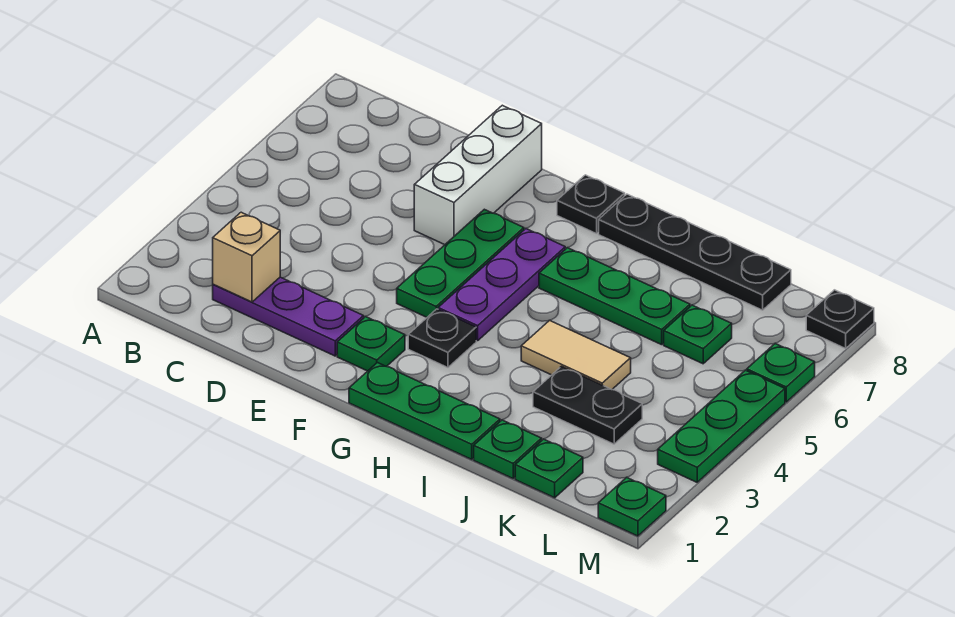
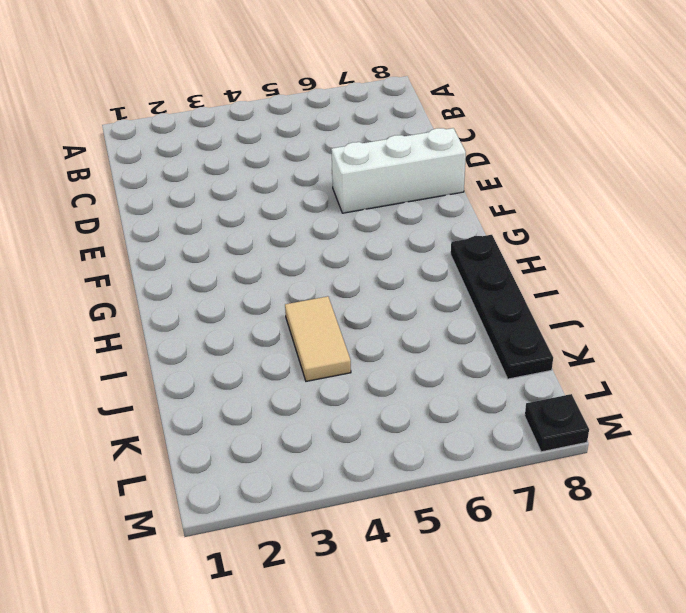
none -> purple plate C2:E2 level 1
none -> green plate F2 level 1
none -> green plate F4:F6 level 1

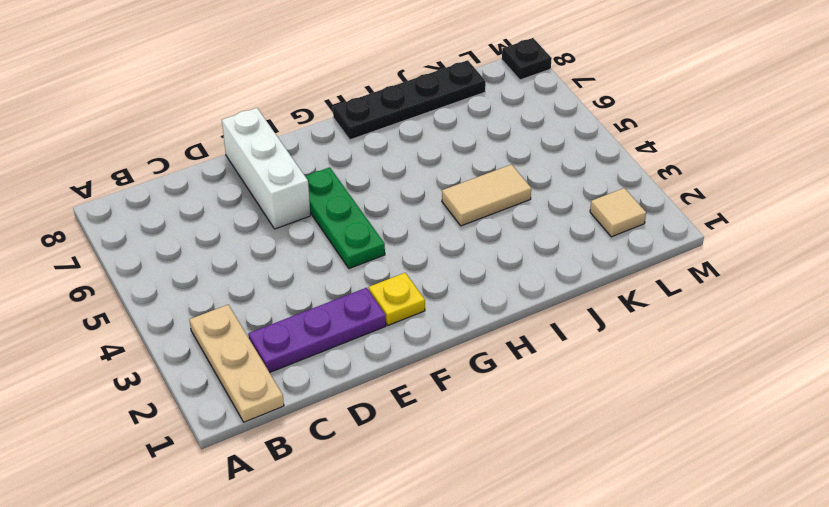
tan plate B1:B3 level 1 -> none
yellow plate F2 level 1 -> green plate F2 level 1
tan tile L2 level 1 -> none
none -> green plate G1:I1 level 1
none -> black plate G3 level 1
none -> purple plate G4:G6 level 1

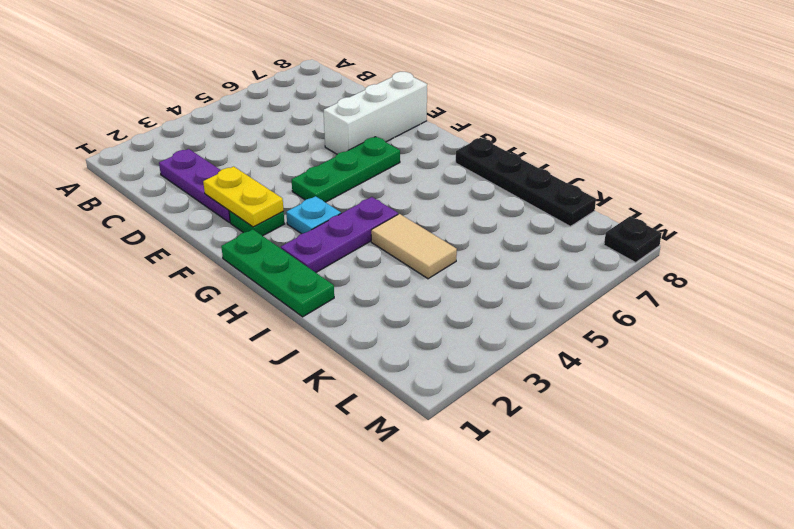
yellow plate E2:F2 level 2 -> none
cyan plate G3 level 1 -> black plate G3 level 1
purple plate H2:H4 level 1 -> purple plate G4:G6 level 1
none -> black plate G8 level 1
none -> green plate H6:J6 level 1
none -> green plate J1 level 1

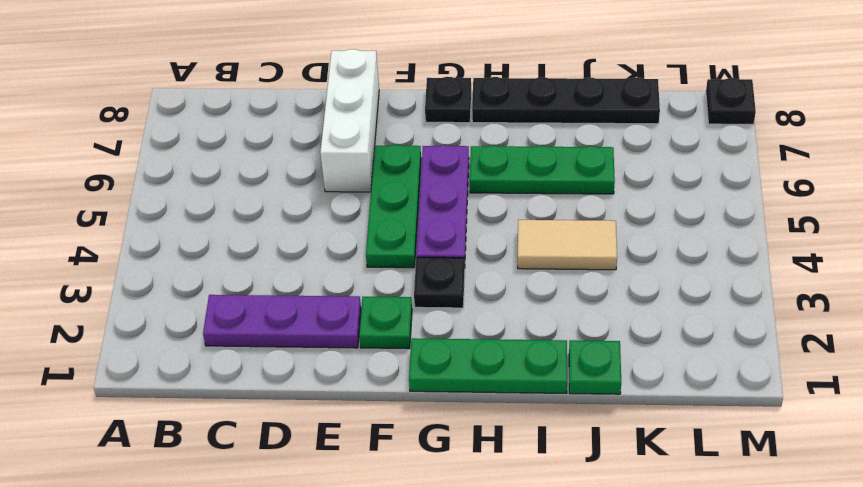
none -> black plate J3:K3 level 1
none -> green plate K1 level 1
none -> green plate K6 level 1

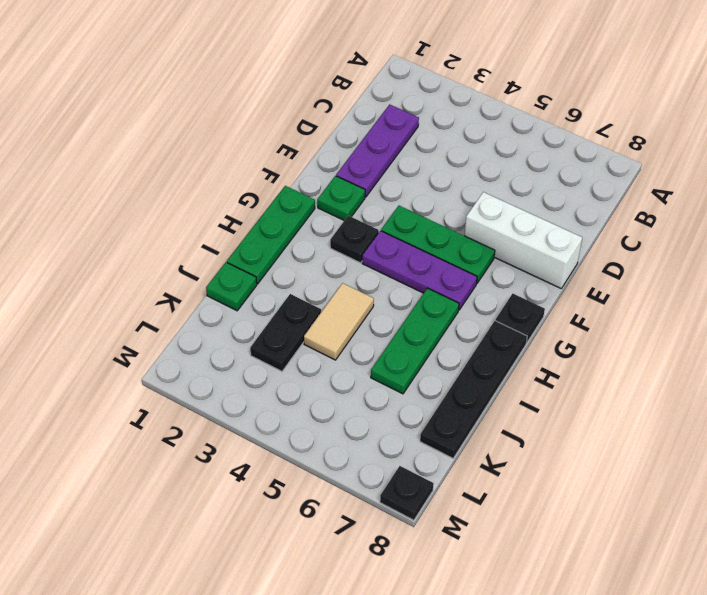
none -> green plate K1 level 1
none -> green plate K6 level 1
none -> green plate M1 level 1

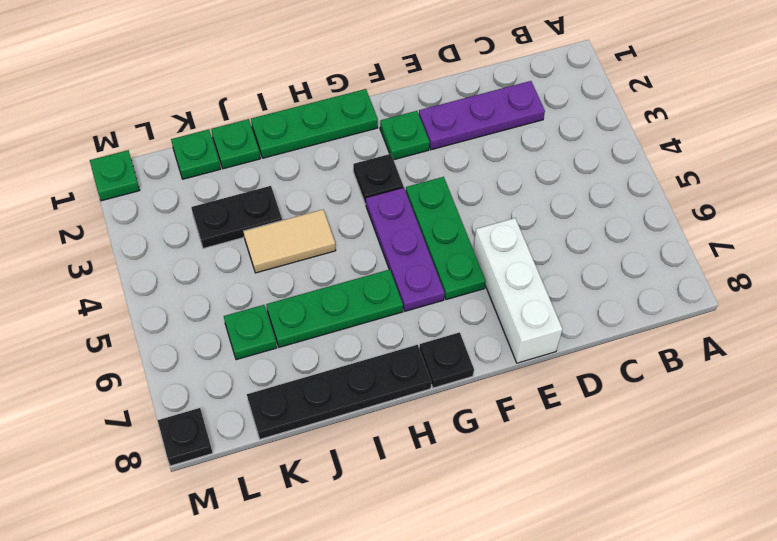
none -> green plate M3:M5 level 1
none -> green plate M6 level 1
none -> tan brick C2 level 2

